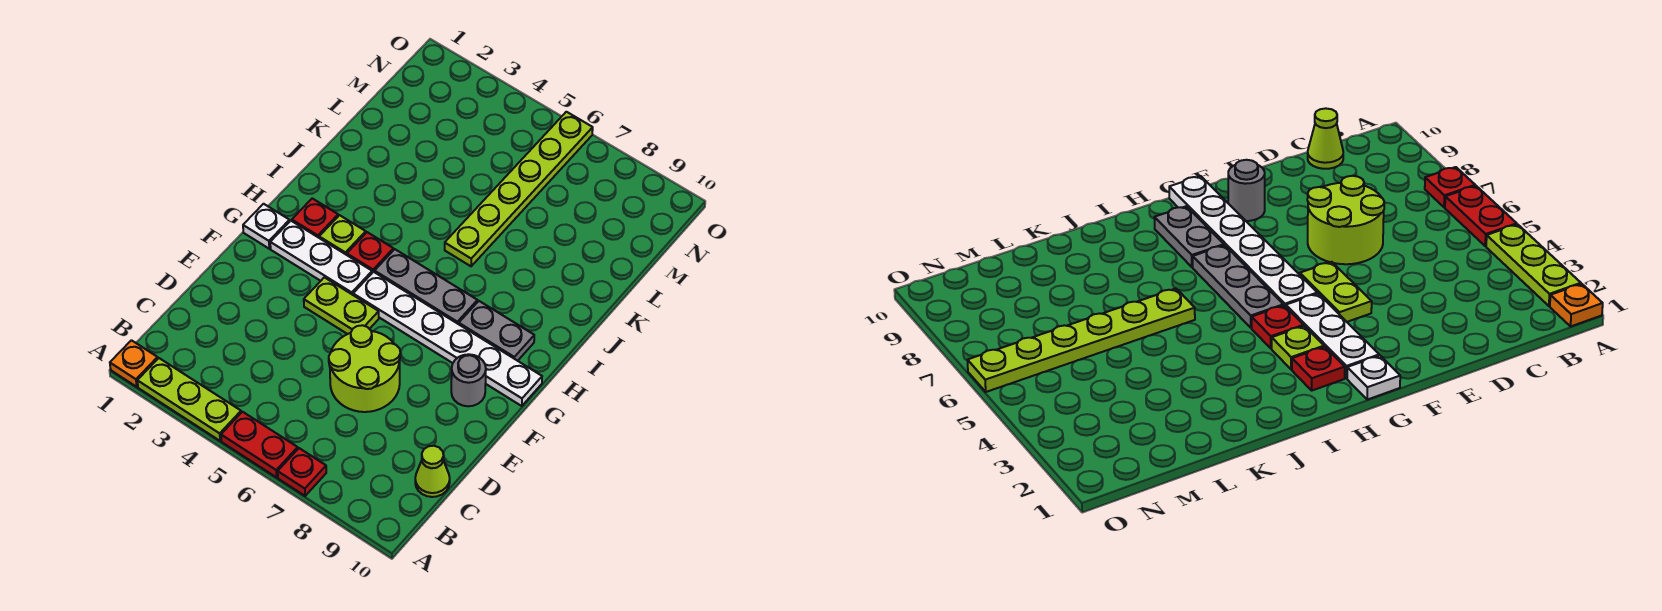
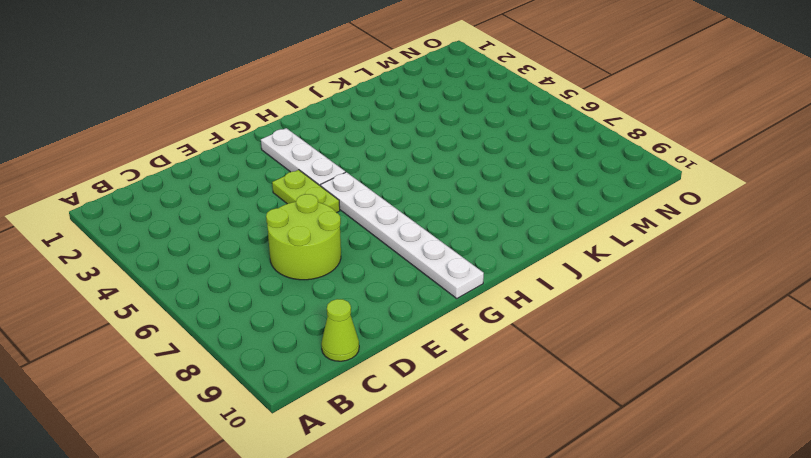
none -> orange plate A1 level 1
none -> lime plate A2:A4 level 1
none -> red plate A5:A6 level 1

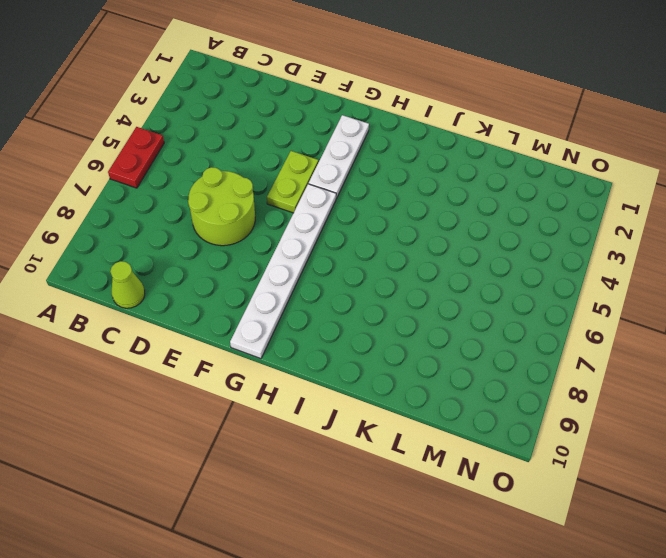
none -> orange plate A1 level 1
none -> lime plate A2:A4 level 1
none -> red plate A7 level 1

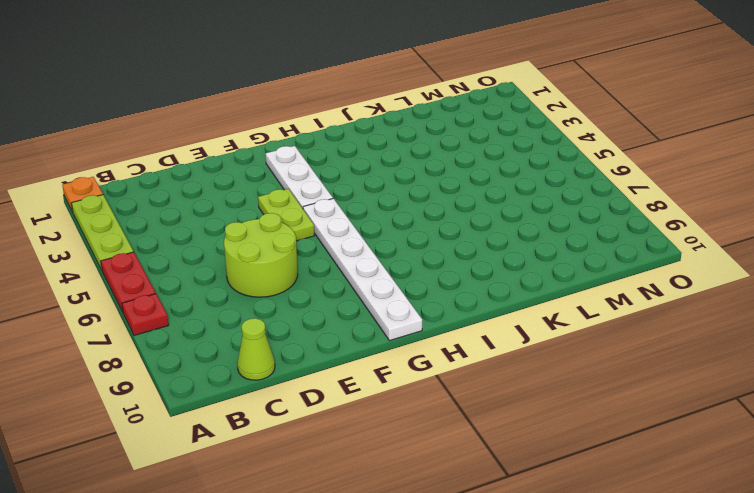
none -> grey round brick F9 level 1
none -> white plate G1 level 1
none -> red plate H2 level 1

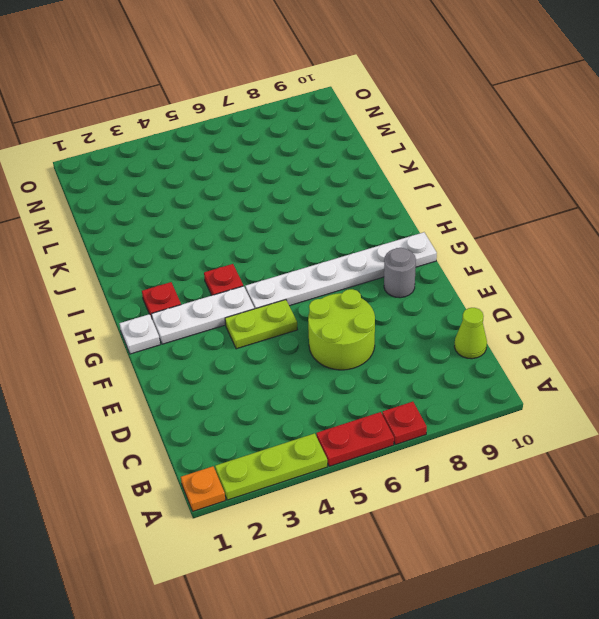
none -> lime plate H3 level 1
none -> grey plate H5:H7 level 1
none -> grey plate H8:H9 level 1

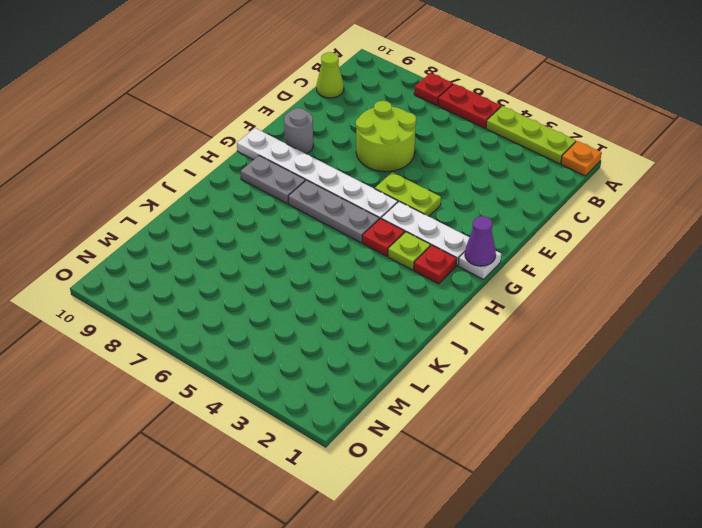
purple cone G1 level 2 -> none
none -> lime plate J6:O6 level 1

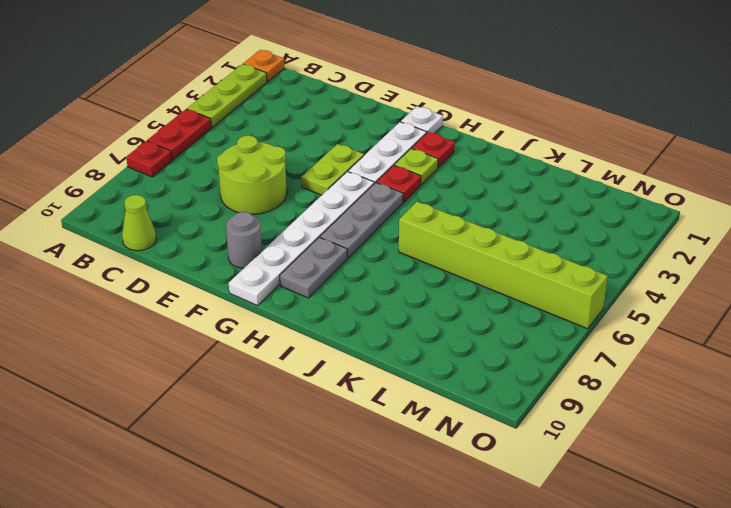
lime brick J6:O6 level 1 -> lime plate J6:O6 level 1

